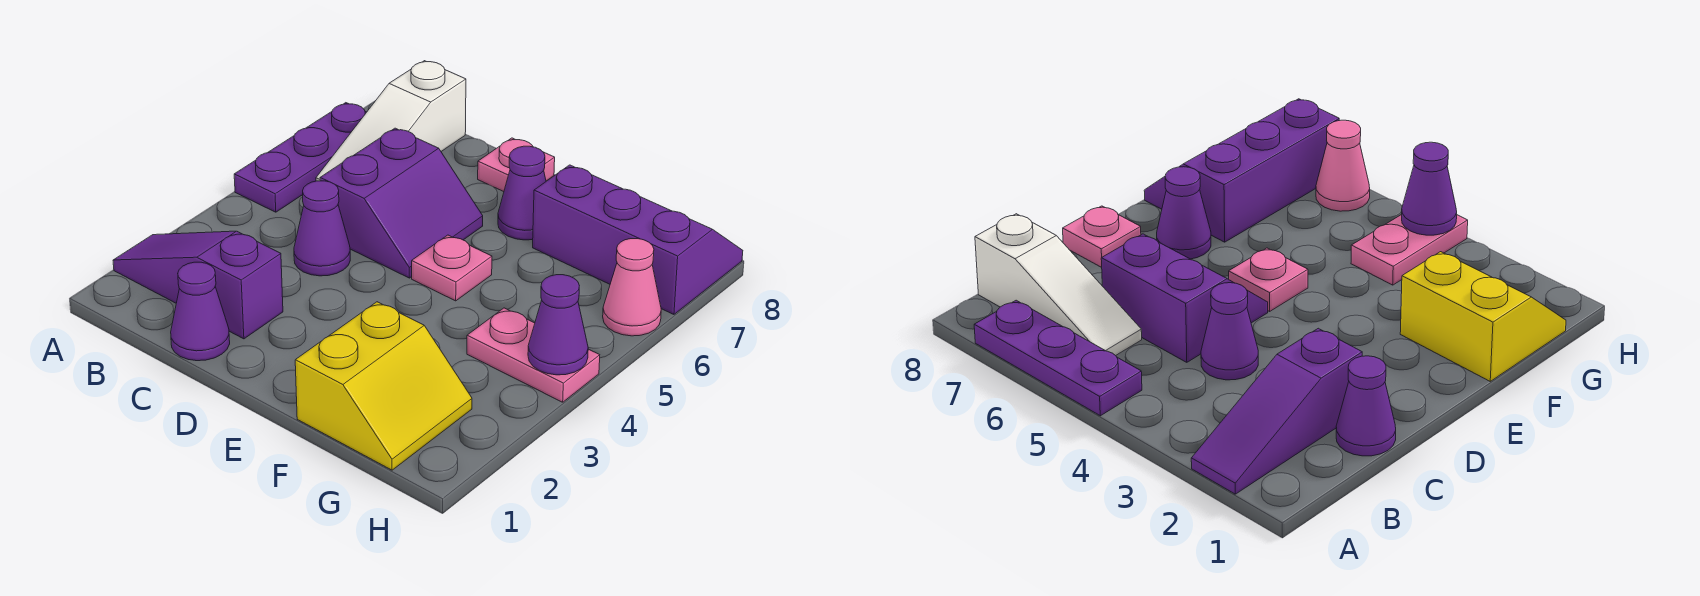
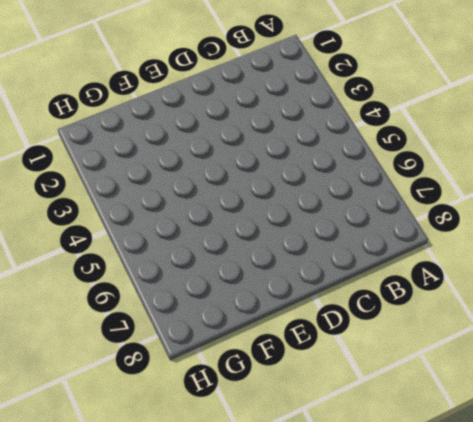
none -> purple slope A2:C2 level 1 top C
none -> purple plate A5:A7 level 1
none -> white slope B6:B8 level 1 top 8

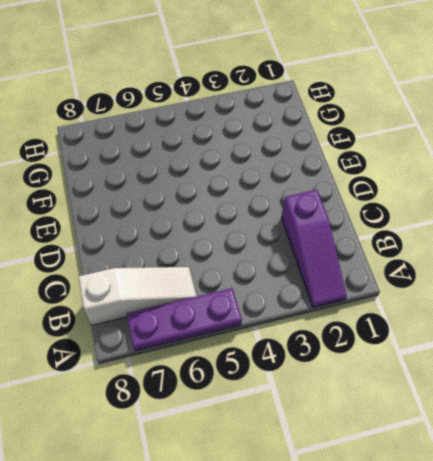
none -> purple cone C1 level 1
none -> purple cone C4 level 1
none -> purple slope C5:D6 level 1 top C

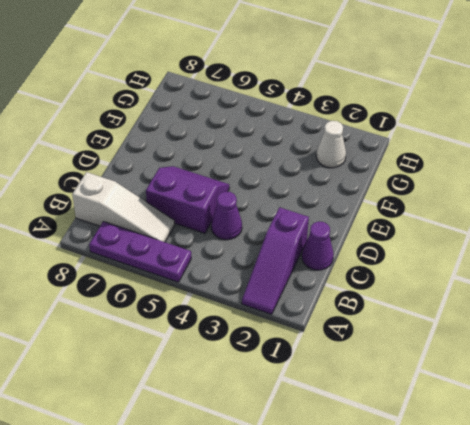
white cone G2 level 1 -> yellow slope F1:G2 level 1 top F
none -> pink plate D8 level 1
none -> pink plate E5 level 1
none -> purple cone E7 level 1

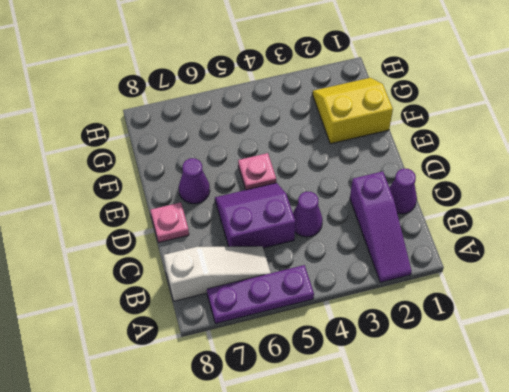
none -> purple slope F7:H8 level 1 top 7
none -> pink plate G4:H4 level 1
none -> pink cone H6 level 1

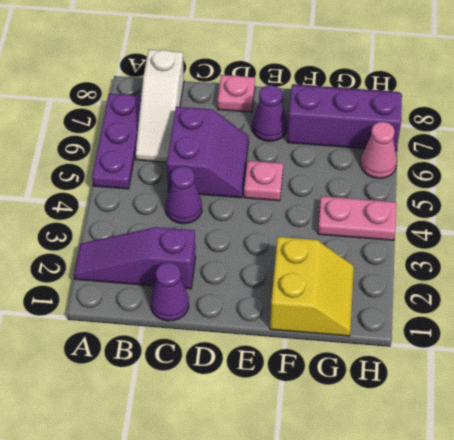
none -> purple cone H4 level 2

